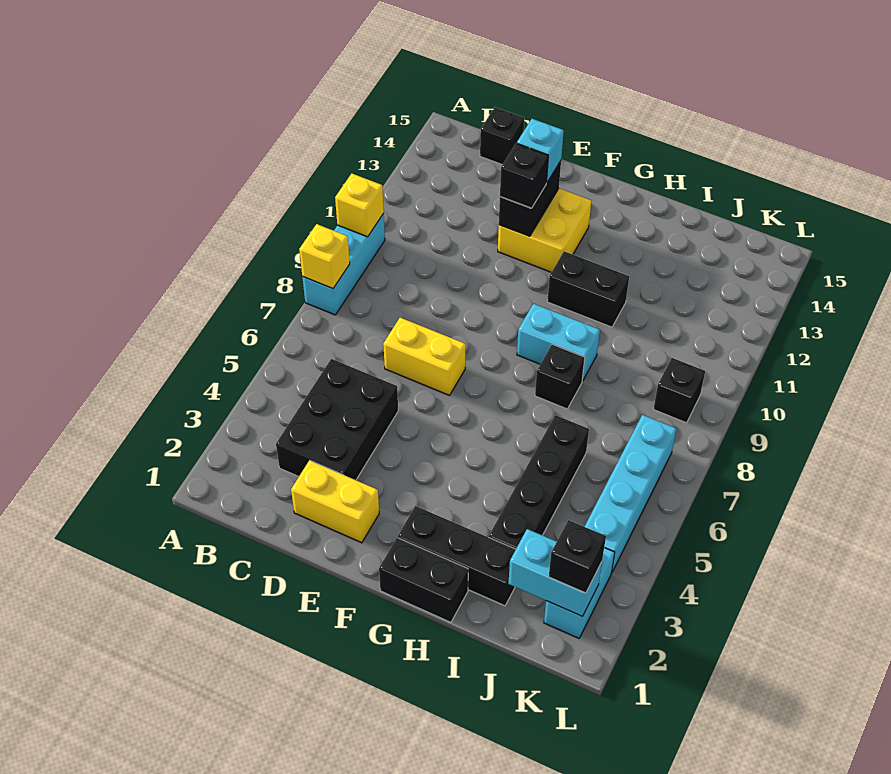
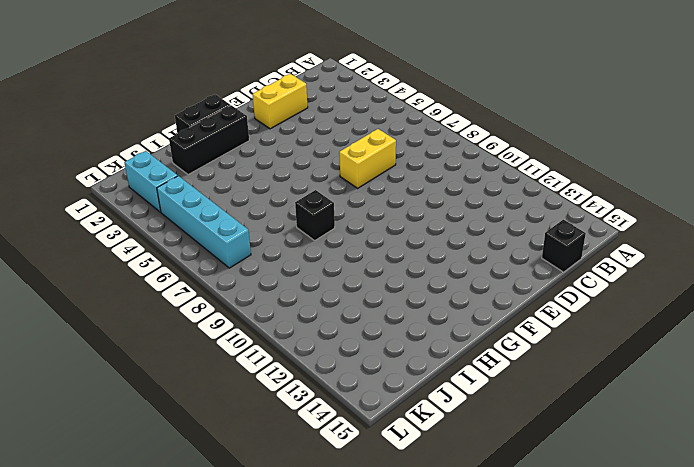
none -> cyan brick A8:A10 level 1
none -> black brick C3:D5 level 1
none -> yellow brick E12:F13 level 1

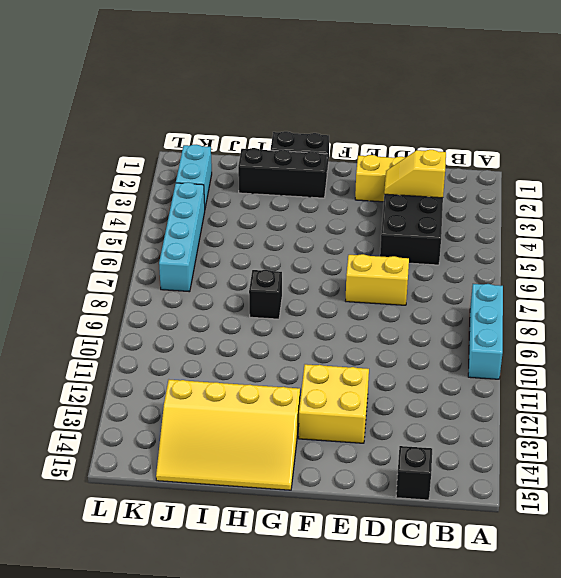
yellow slope C3:D3 level 2 top C -> none
yellow slope G13:J15 level 1 top 13 -> none
none -> cyan brick G9:H9 level 1
none -> black brick G11:H11 level 1
none -> black brick I3:I6 level 1

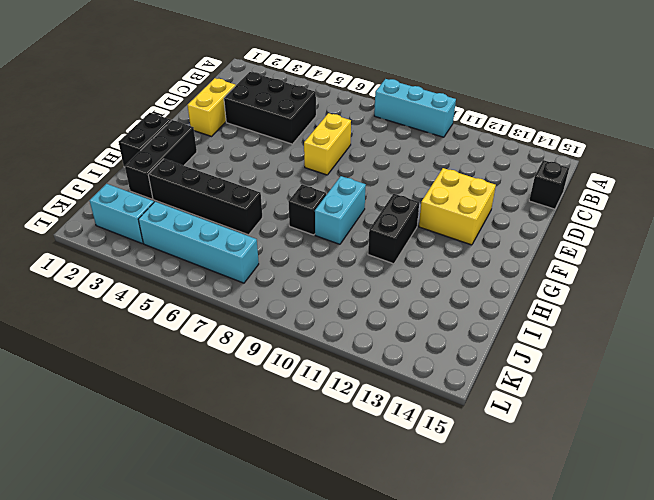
none -> black brick K9 level 1
none -> yellow brick A8 level 2
none -> yellow brick A10 level 2

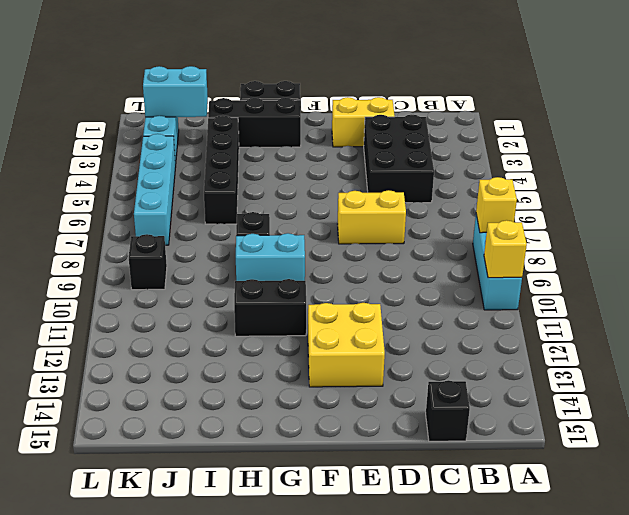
none -> black brick E12:E13 level 2
none -> black brick E12 level 3
none -> cyan brick E13 level 3

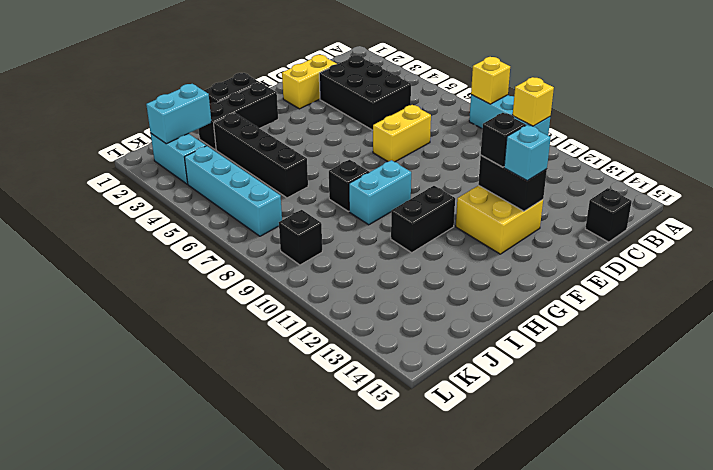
none -> black brick K2 level 3

